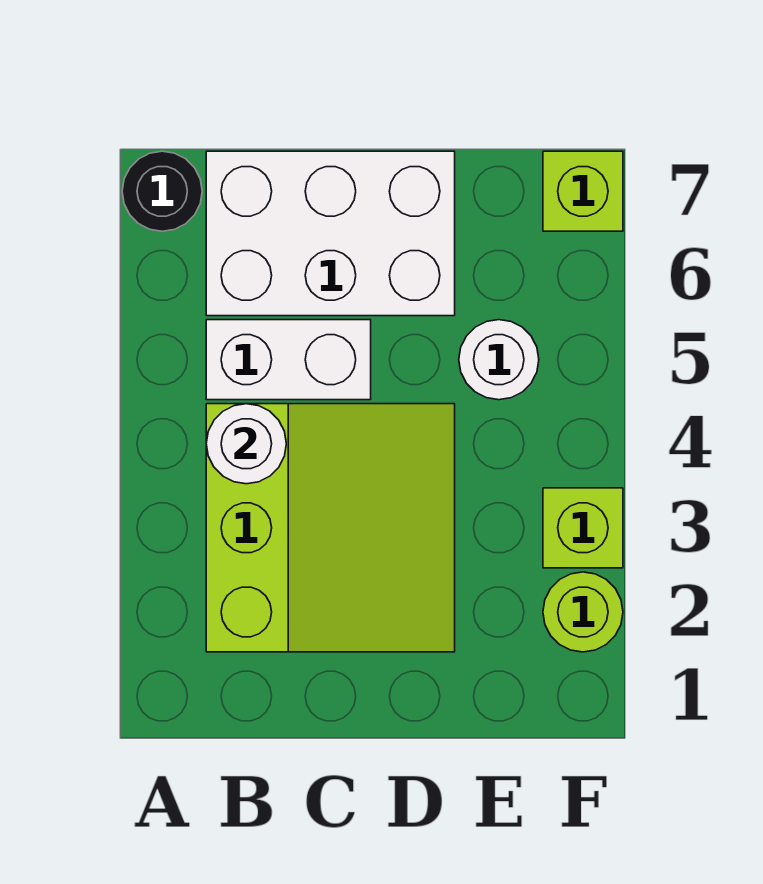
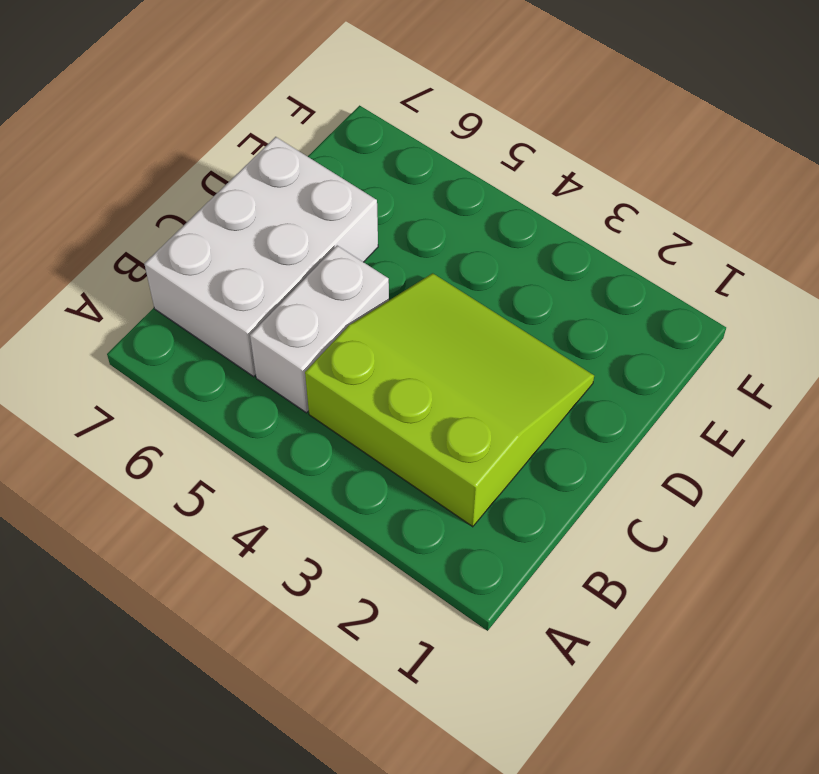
none -> black round brick A7 level 1
none -> white round brick E5 level 1

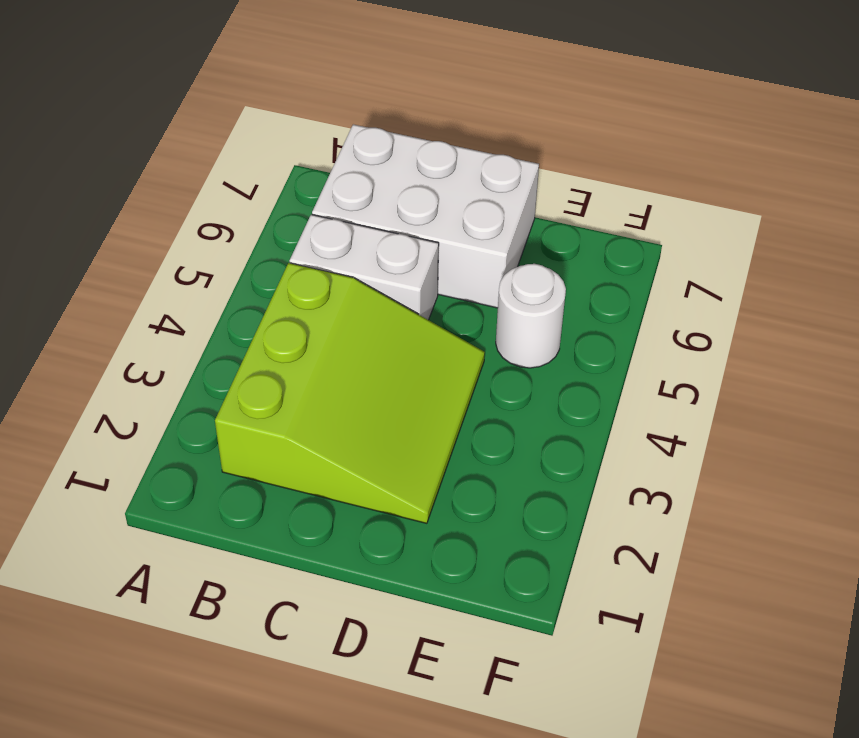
none -> black round brick A7 level 1
none -> lime round brick F2 level 1

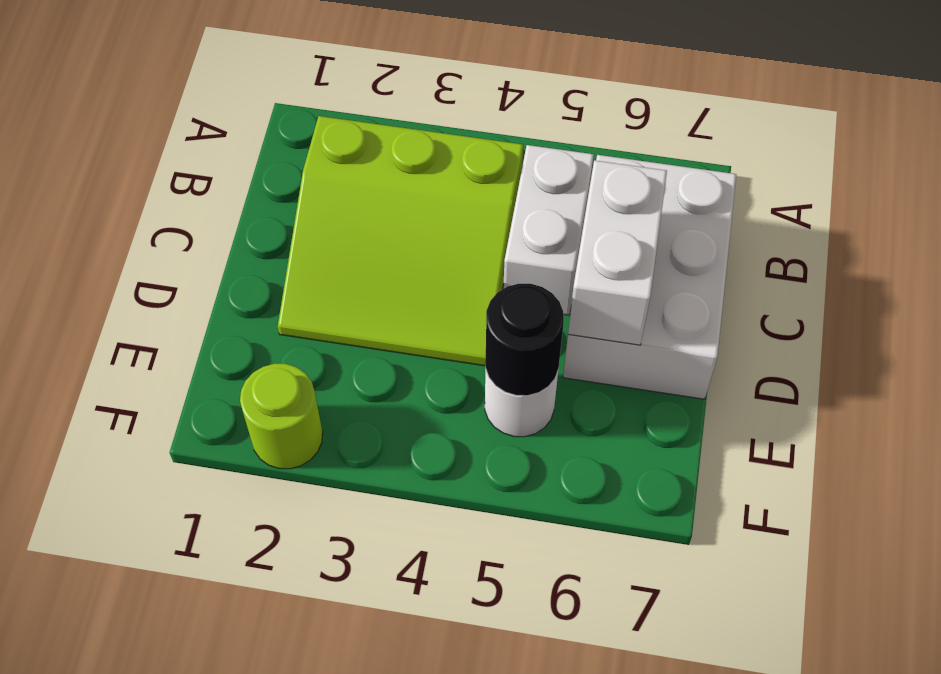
white brick C6:D6 level 2 -> none
black round brick E5 level 2 -> black round brick A7 level 1
none -> lime brick F3 level 1
none -> lime brick F7 level 1

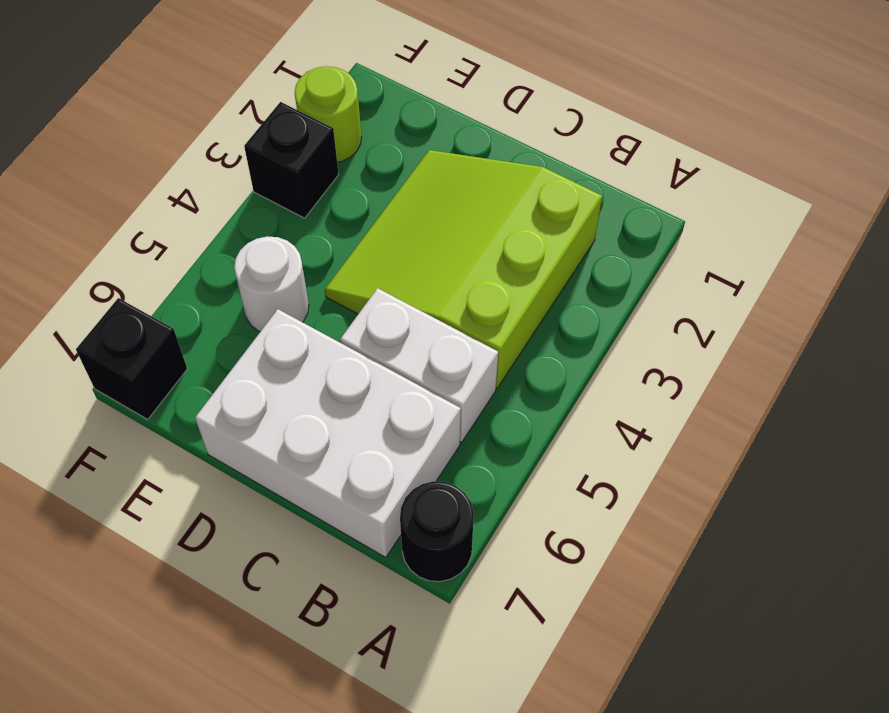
black brick F3 level 1 -> lime brick F3 level 1
black brick F7 level 1 -> lime brick F7 level 1
none -> white round brick B4 level 2

